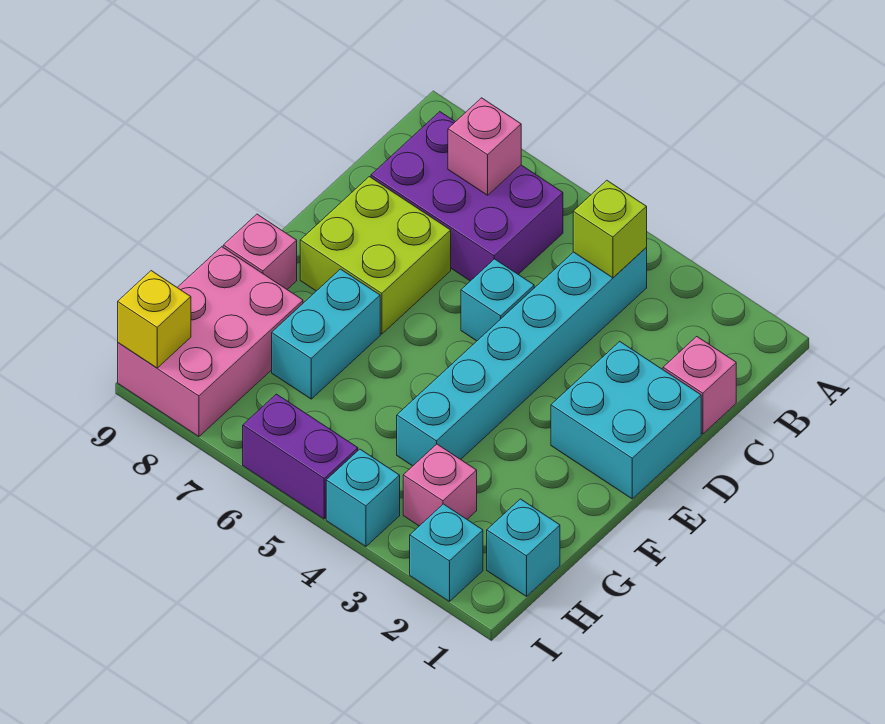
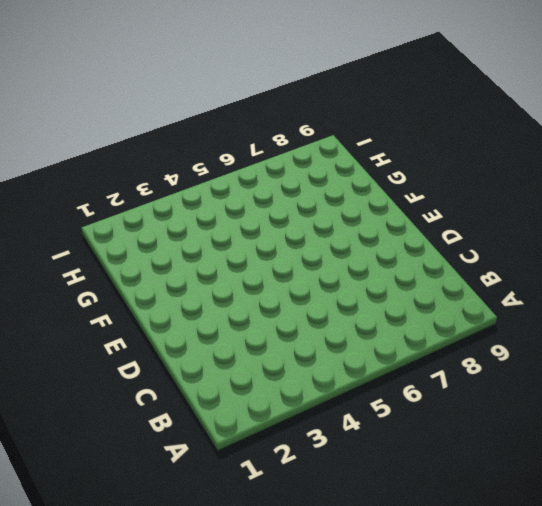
none -> cyan brick B4:G4 level 1
none -> purple brick B6:C8 level 1
none -> pink brick C1 level 1

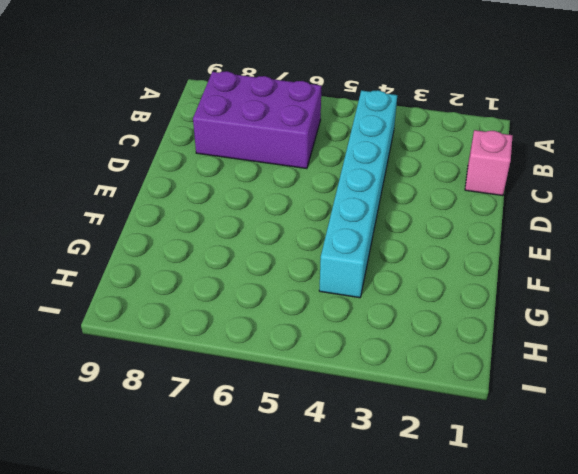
none -> cyan brick D1:E2 level 1
none -> cyan brick D5 level 1
none -> lime brick D7:E8 level 1

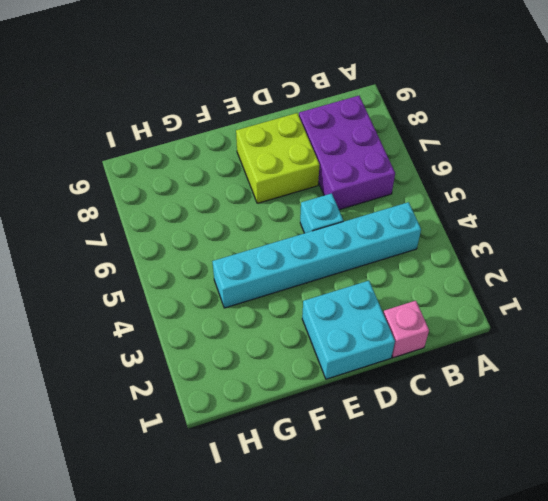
none -> cyan brick F7:G7 level 1
none -> pink brick F9 level 1
none -> pink brick G8:I9 level 1

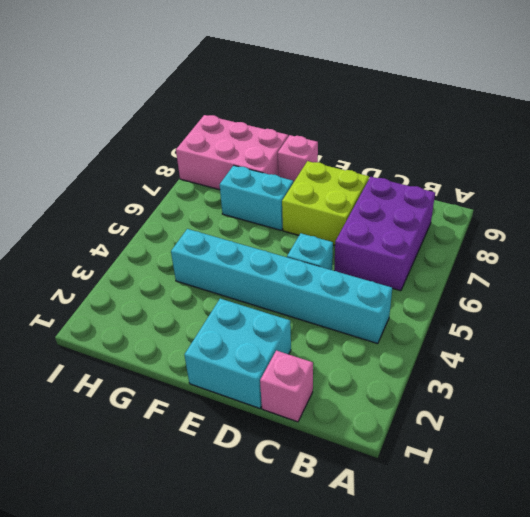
none -> cyan brick H1 level 1
none -> pink brick H3 level 1
none -> cyan brick I2 level 1

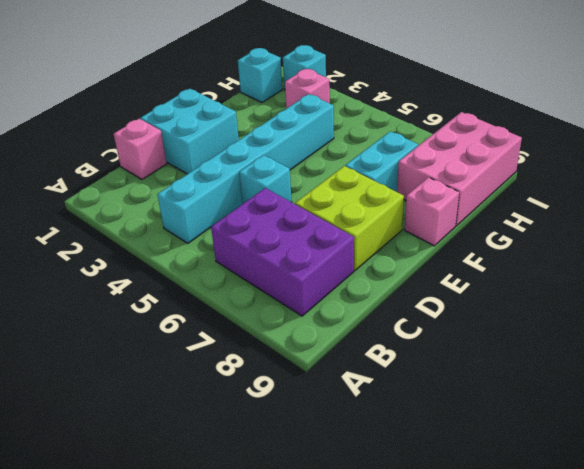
none -> cyan brick I4 level 1
none -> purple brick I5:I6 level 1
none -> lime brick B4 level 2

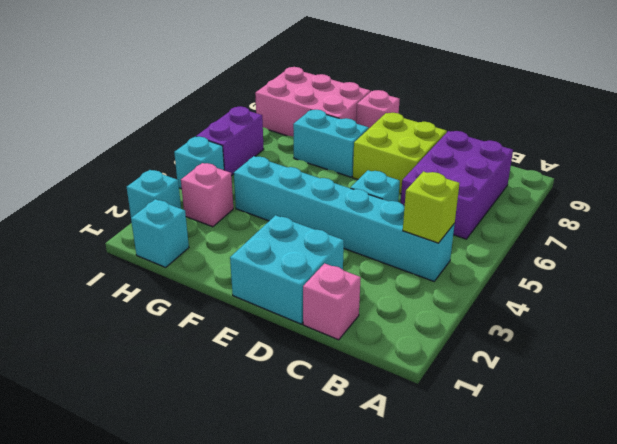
none -> pink brick B7 level 2
none -> yellow brick I9 level 2

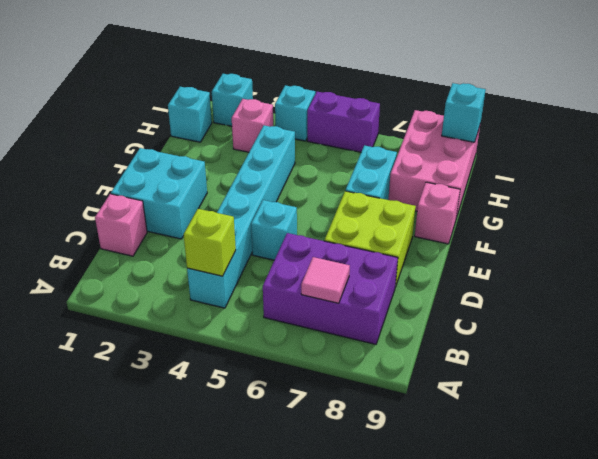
pink tile B7 level 2 -> pink brick B7 level 2
cyan brick I9 level 2 -> yellow brick I9 level 2

